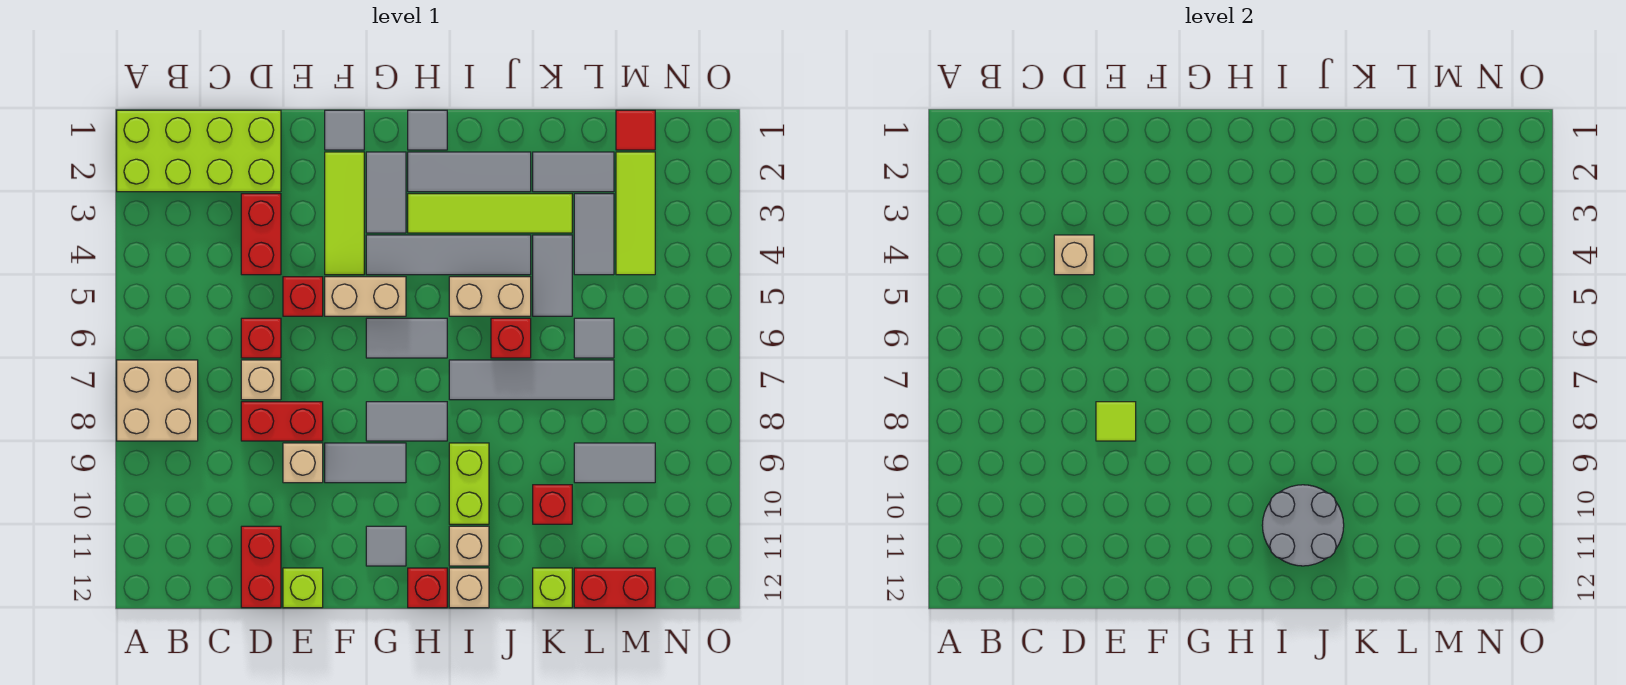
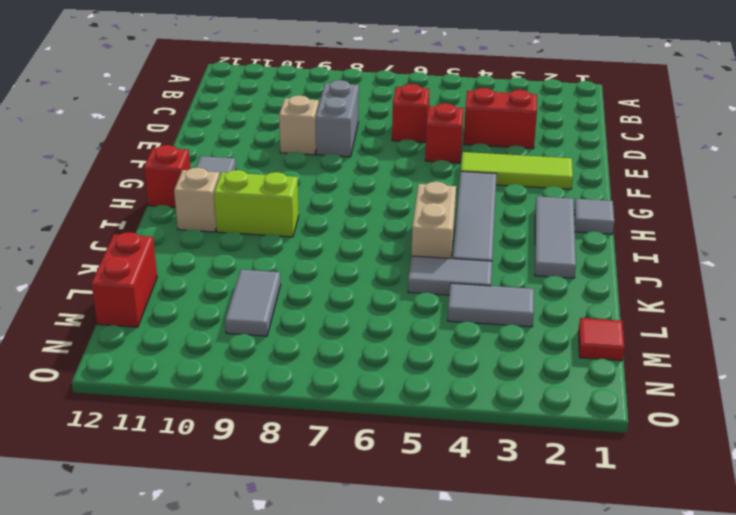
grey brick D8:E8 level 1 -> red brick D8:E8 level 1
none -> lime brick A1:D2 level 1
none -> tan brick A7:B8 level 1
none -> tan brick D7 level 1
none -> red brick D11:D12 level 1

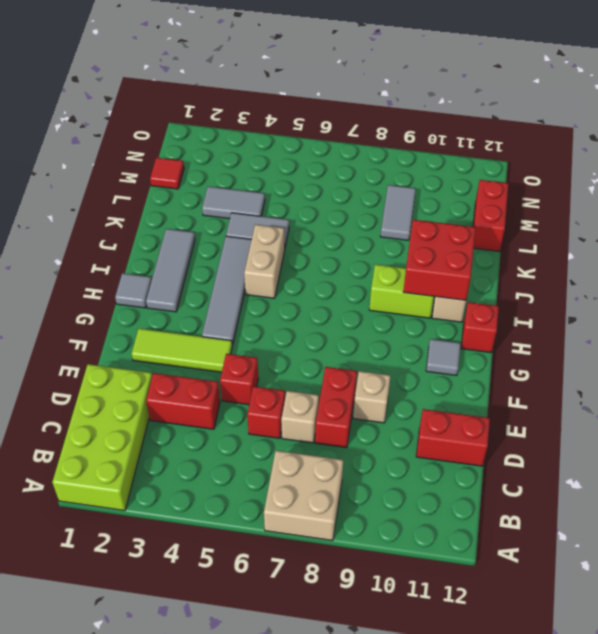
red brick I10:J11 level 2 -> grey round brick I10:J11 level 2
none -> lime brick E12 level 1
none -> grey tile F1 level 1
none -> tan brick F5:G5 level 1
none -> grey tile F9:G9 level 1

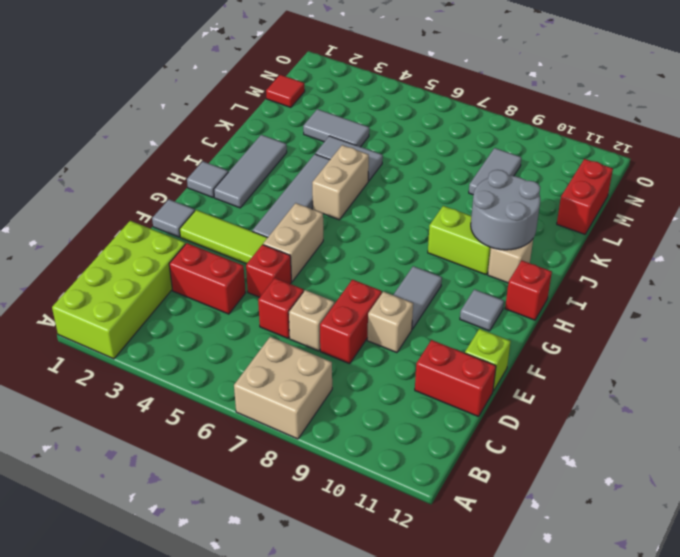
none -> grey tile G2:G3 level 1
none -> grey tile G6:H6 level 1
none -> grey tile G8:H8 level 1
none -> lime tile H3:K3 level 1

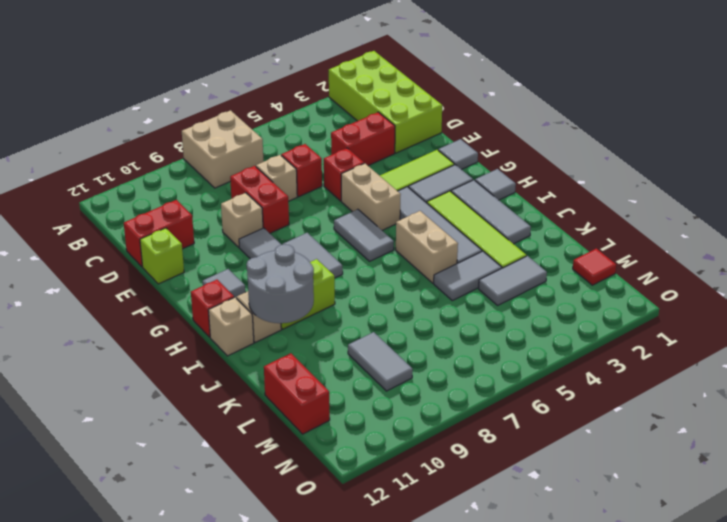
none -> grey tile I7:L7 level 1
none -> red brick J6 level 1
none -> grey tile K2:L2 level 1
none -> red brick K10 level 1

